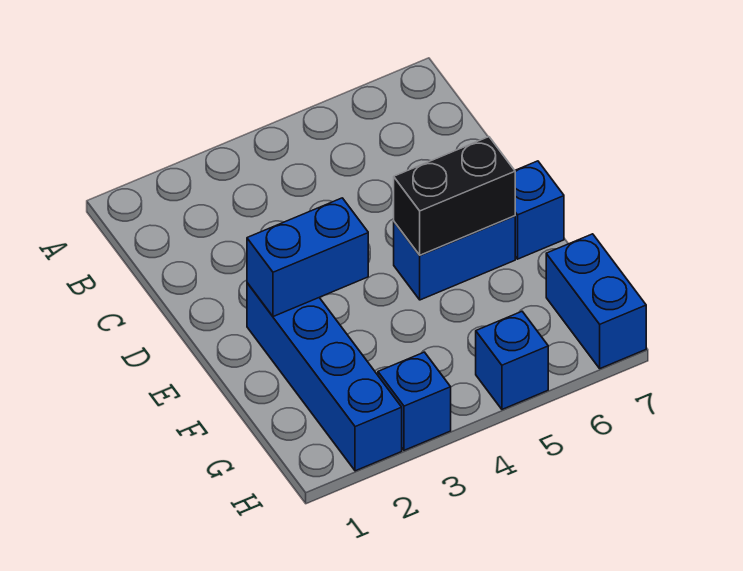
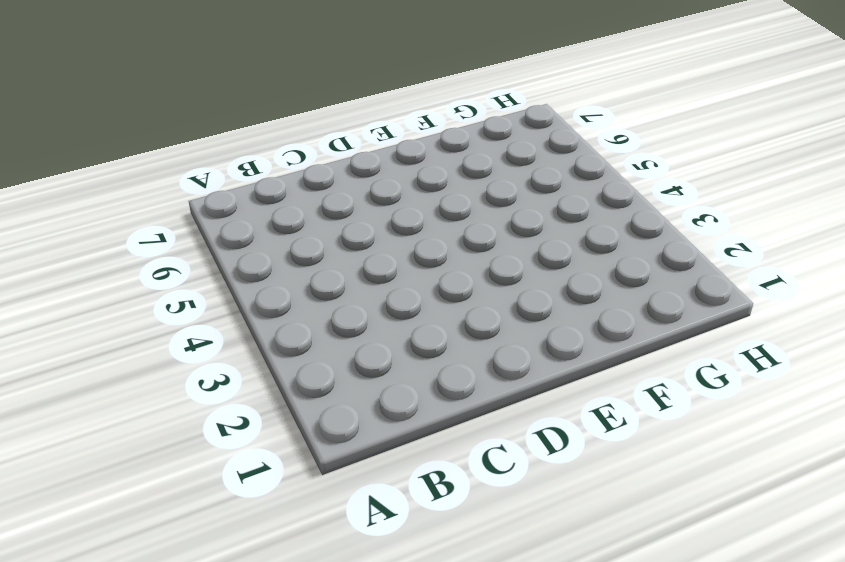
none -> blue brick E2:H2 level 1
none -> blue brick E5:E6 level 1

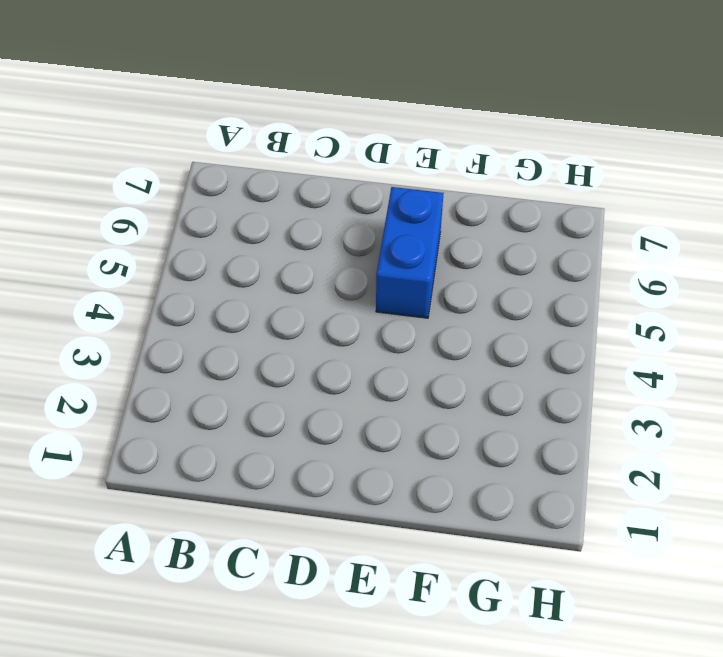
none -> blue brick E2:H2 level 1
none -> blue brick E7 level 1

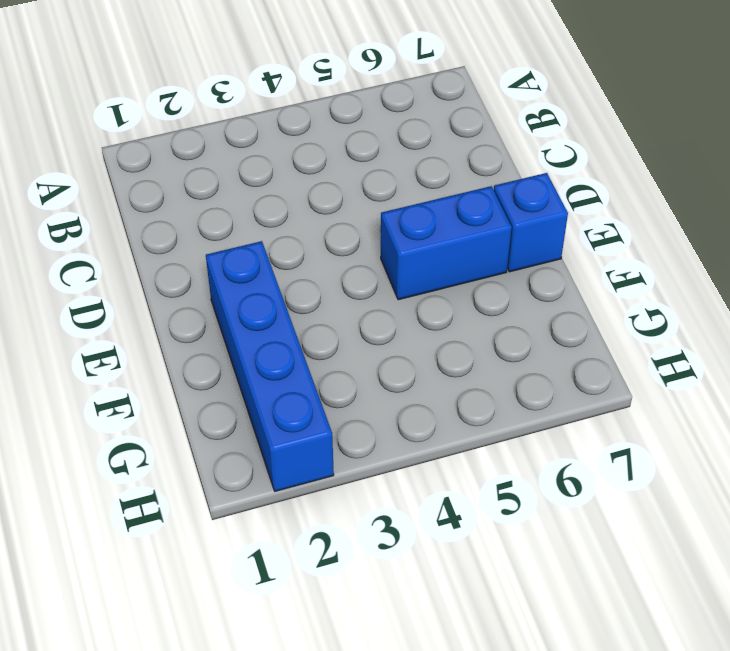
none -> blue brick G7:H7 level 1
none -> blue brick H3 level 1

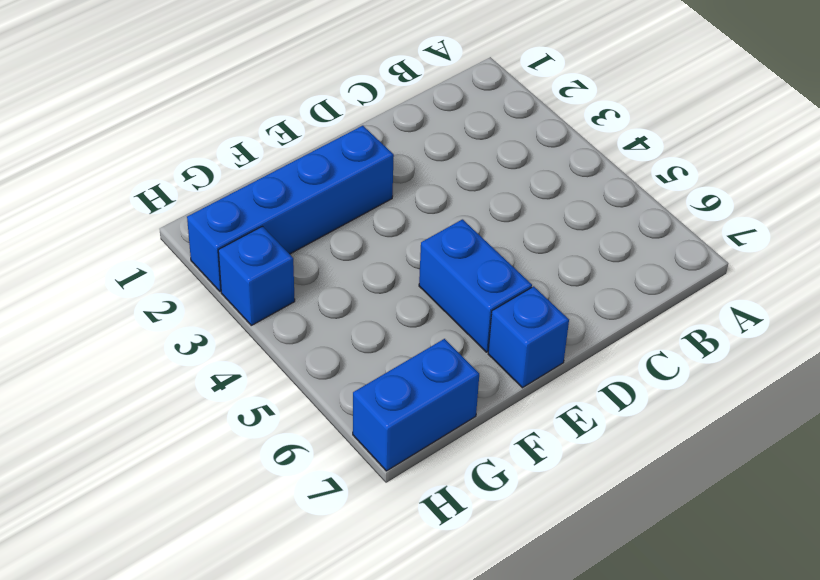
none -> blue brick H5 level 1
none -> blue brick E2:E3 level 2

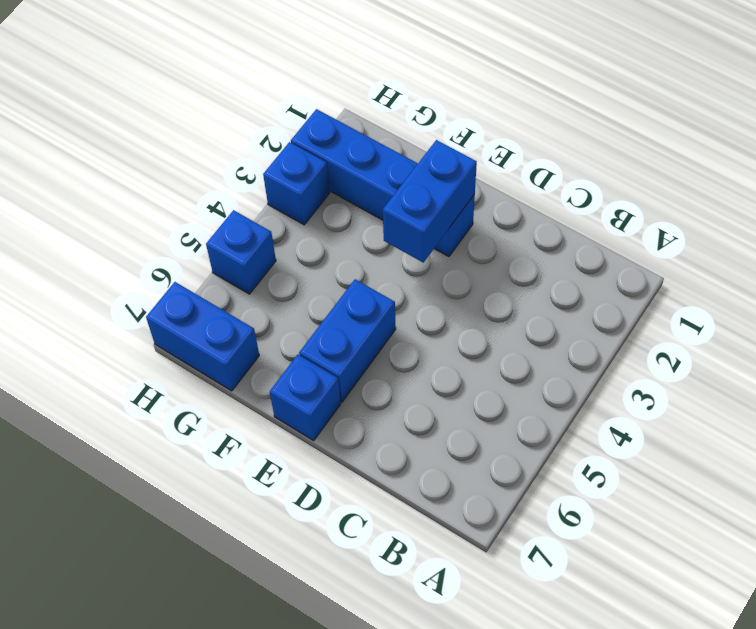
none -> black brick E5:E6 level 2

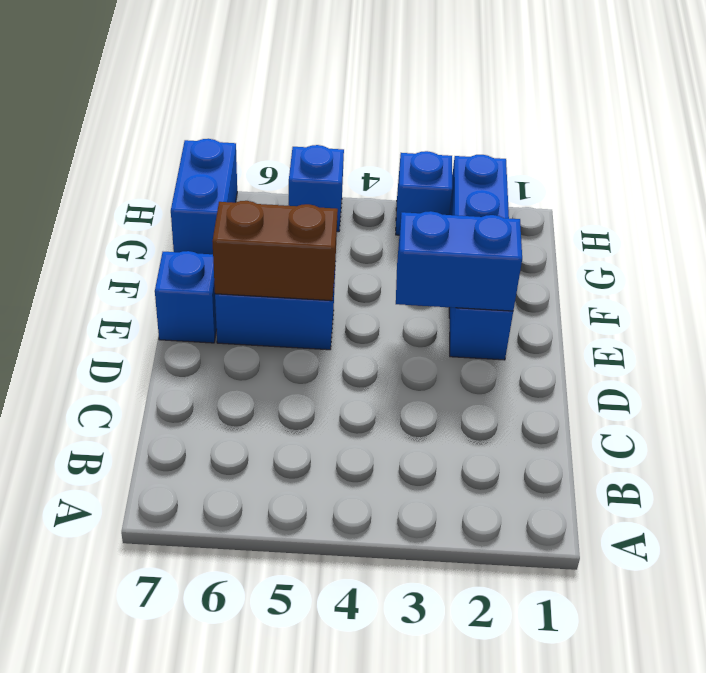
brown brick E5:E6 level 2 -> black brick E5:E6 level 2

